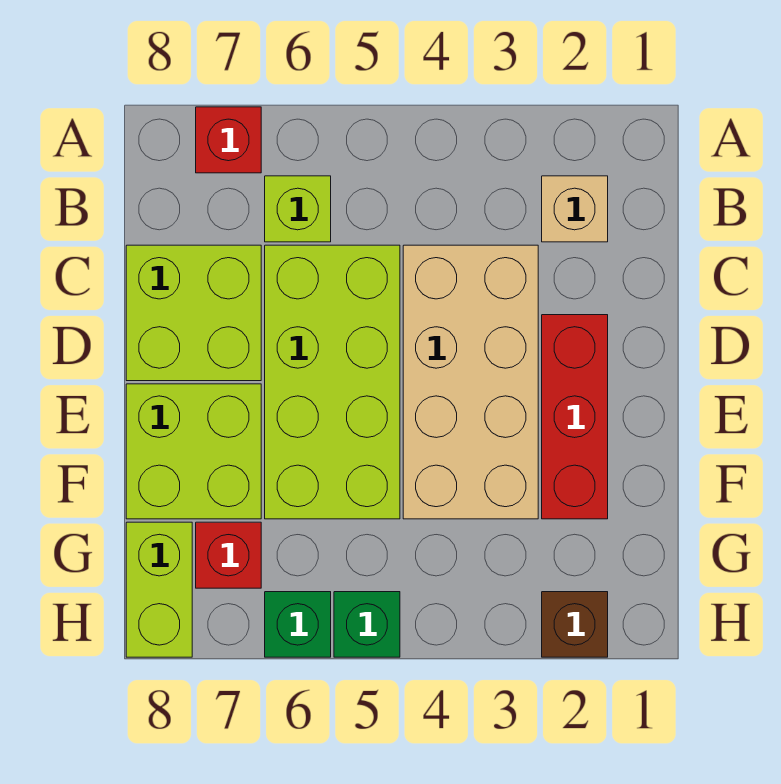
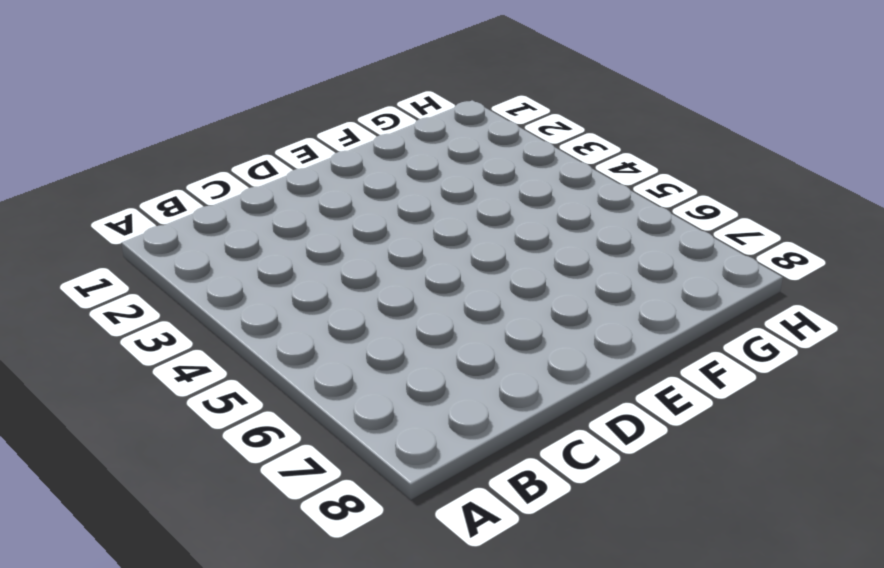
none -> red brick A7 level 1
none -> tan brick B2 level 1
none -> lime brick B6 level 1

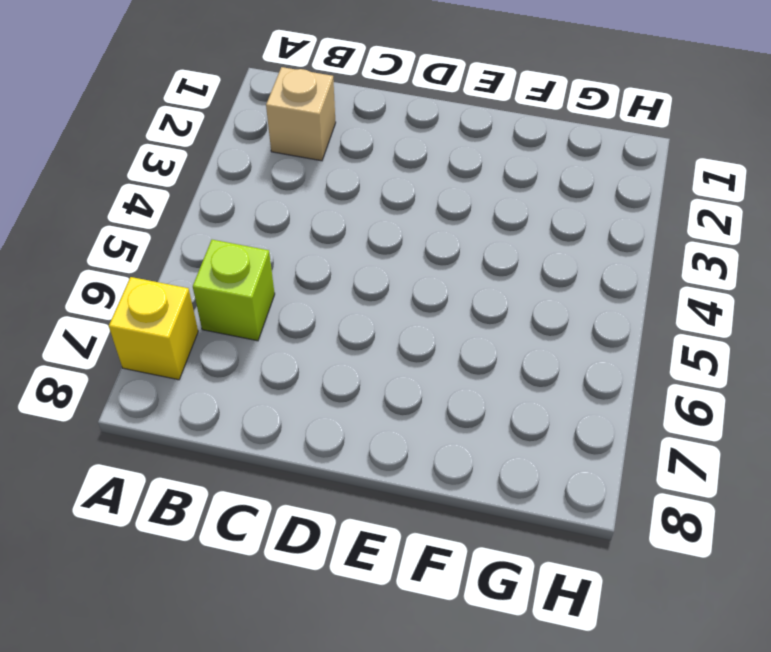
yellow brick A7 level 1 -> red brick A7 level 1
none -> tan brick C3:F4 level 1
none -> lime brick C5:F6 level 1
none -> lime brick C7:D8 level 1

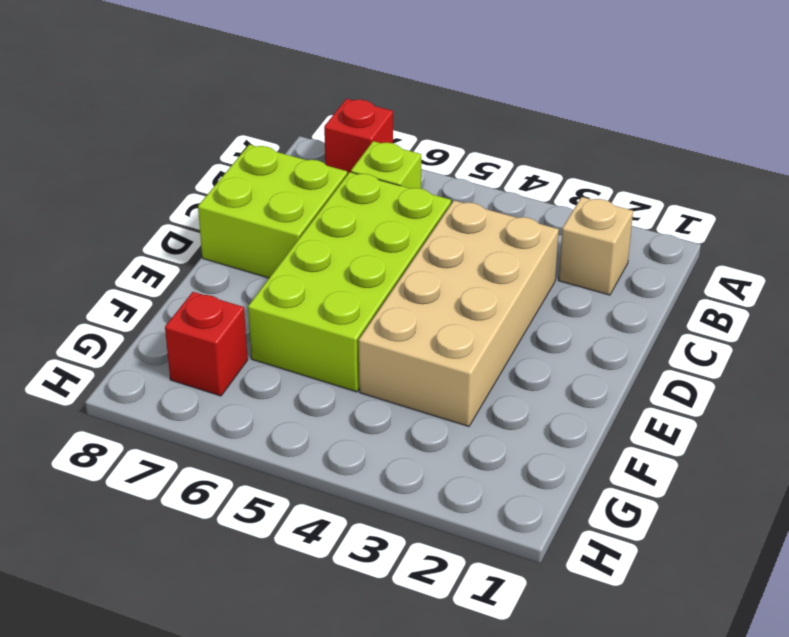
none -> red brick D2:F2 level 1
none -> lime brick E7:F8 level 1
none -> lime brick G8:H8 level 1

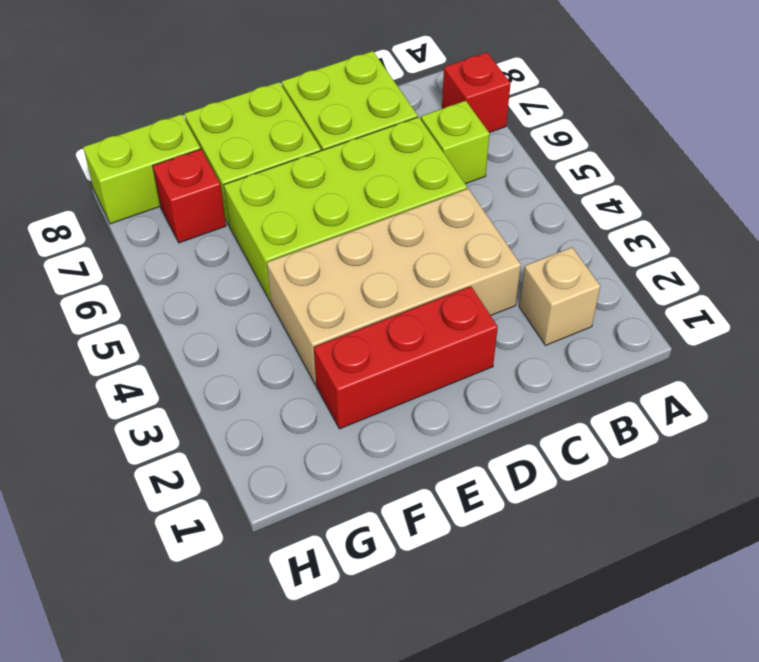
none -> brown brick H2 level 1
none -> green brick H5 level 1
none -> green brick H6 level 1

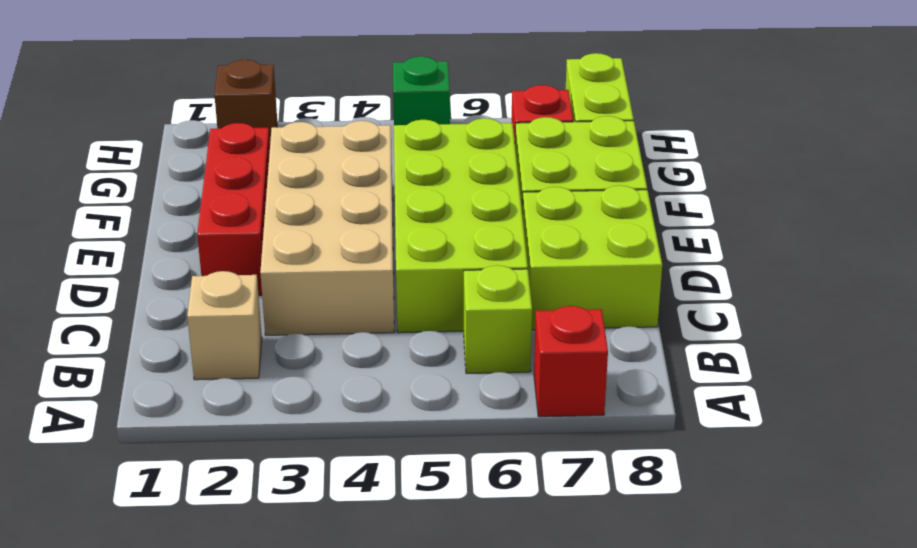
none -> green brick H6 level 1

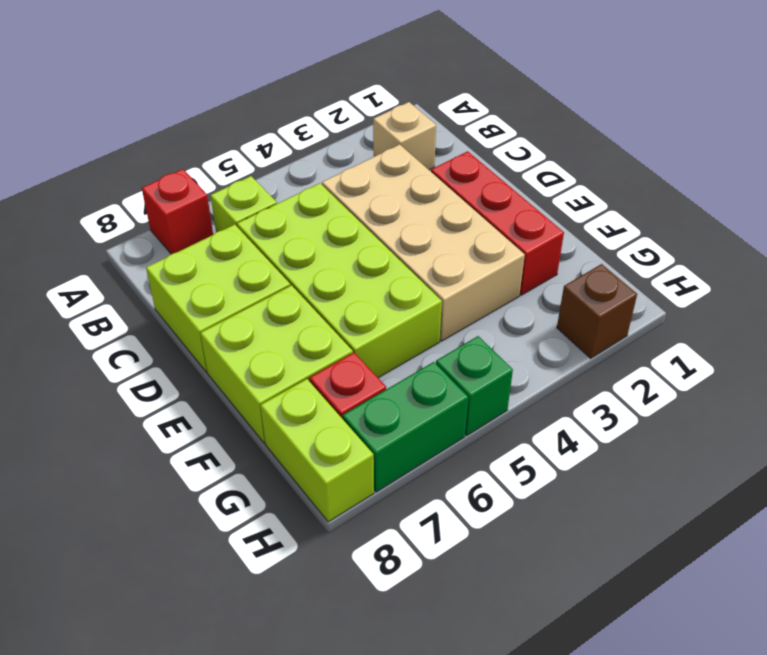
green brick H6:H7 level 1 -> green brick H6 level 1

